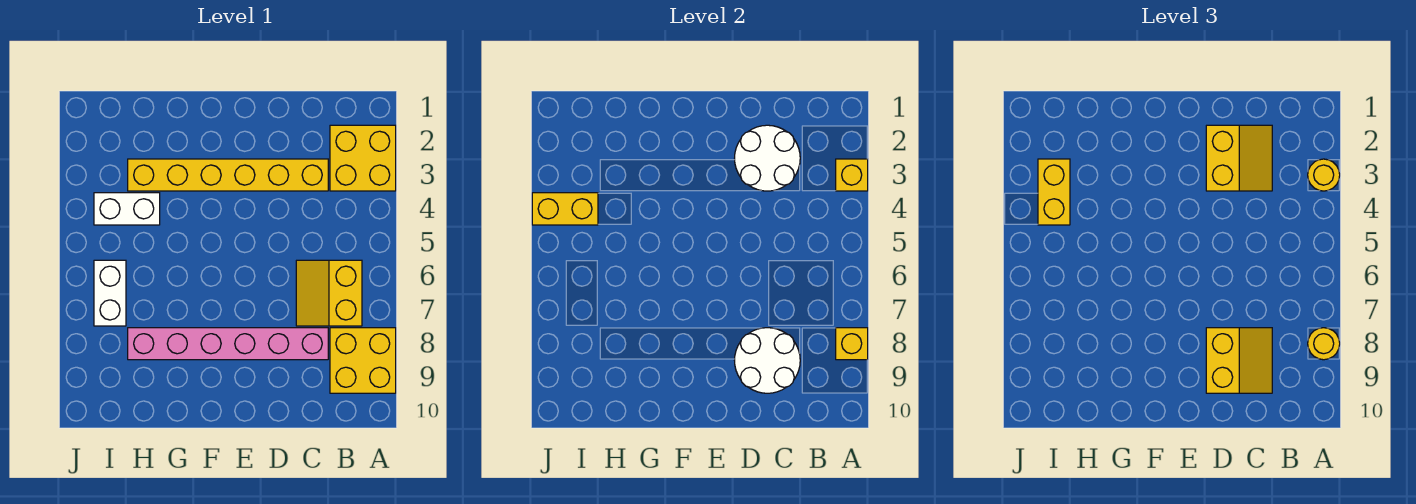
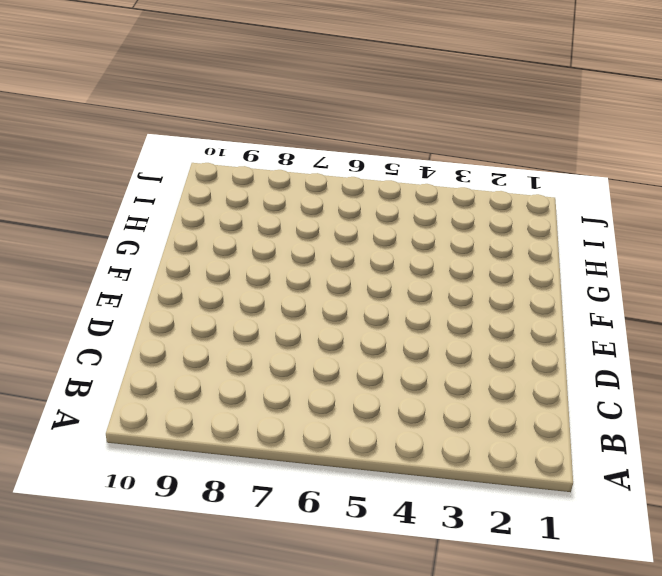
none -> yellow brick A2:B3 level 1
none -> yellow brick A8:B9 level 1
none -> yellow slope B6:C7 level 1 top B

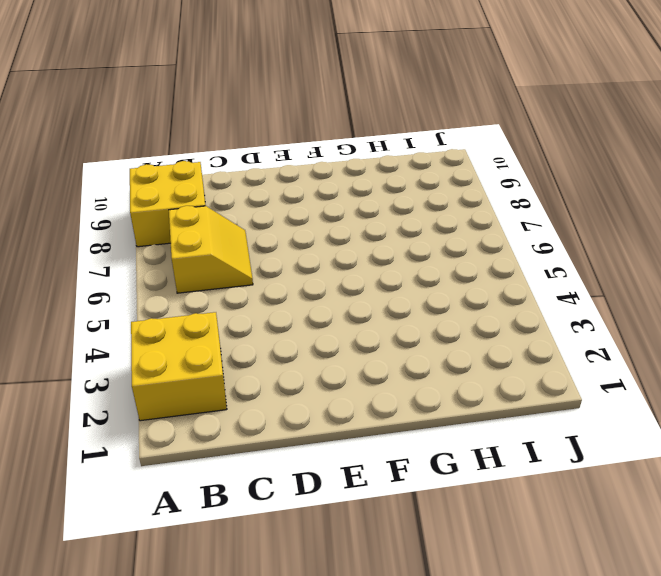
none -> yellow brick C3:H3 level 1
none -> pink brick C8:H8 level 1
none -> white brick H4:I4 level 1

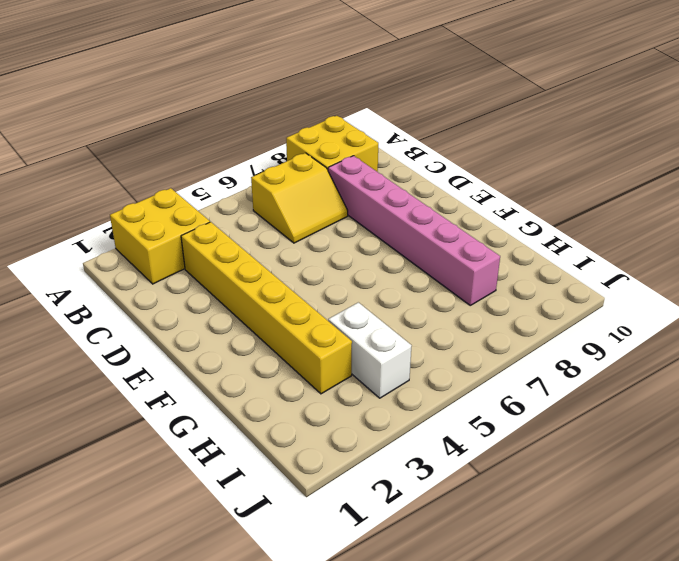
none -> white brick I6:I7 level 1
none -> yellow brick A3 level 2
none -> yellow brick A8 level 2

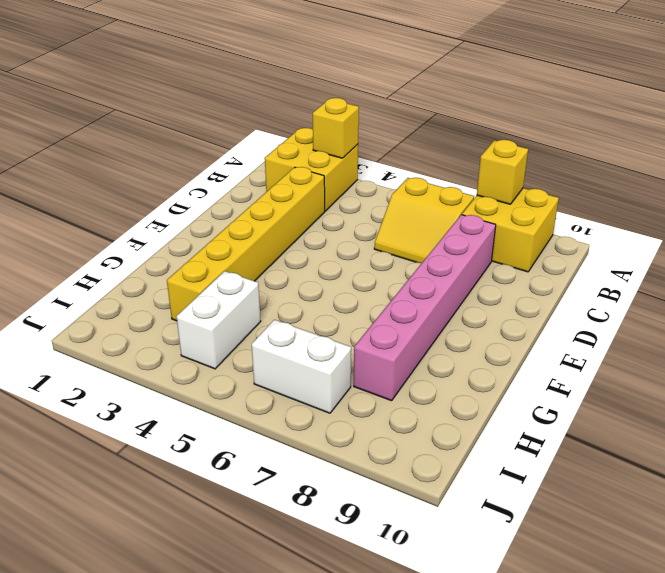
none -> white round brick C2:D3 level 2
none -> white round brick C8:D9 level 2
none -> yellow brick I4:J4 level 2

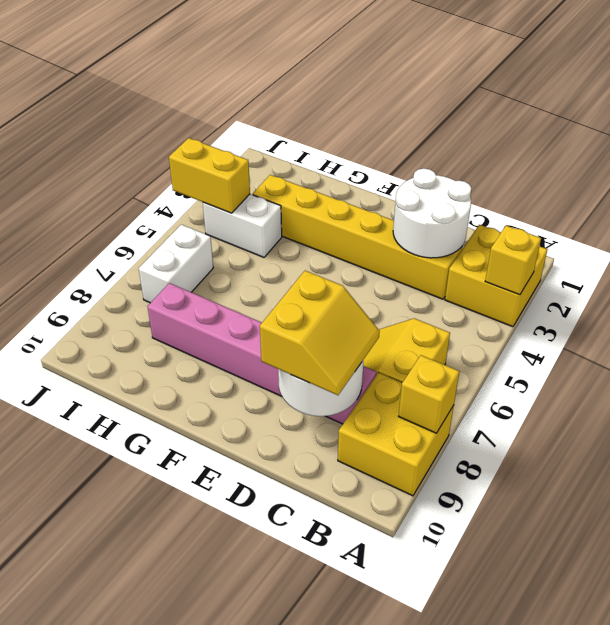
none -> yellow round brick A3 level 3
none -> yellow round brick A8 level 3
none -> yellow slope C2:D3 level 3 top D

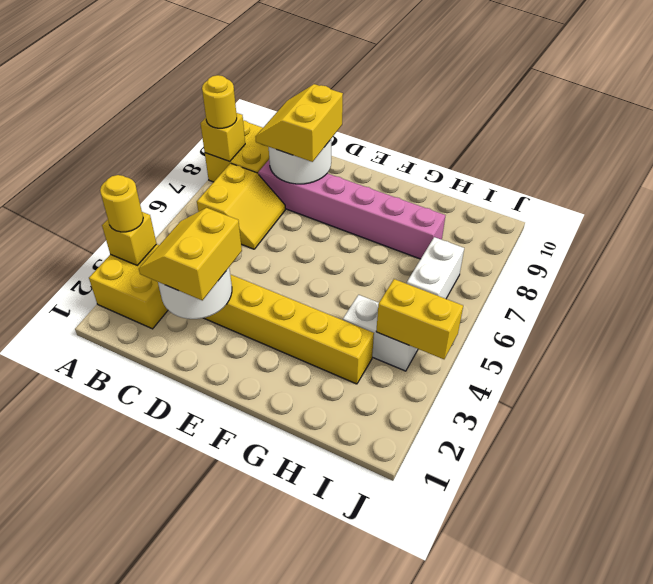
none -> yellow brick I3:I4 level 3

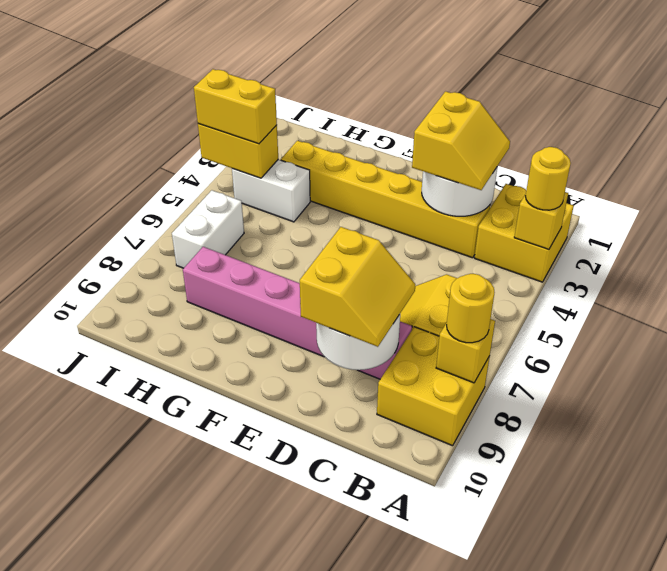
yellow brick I4:J4 level 3 -> yellow brick I3:I4 level 3

